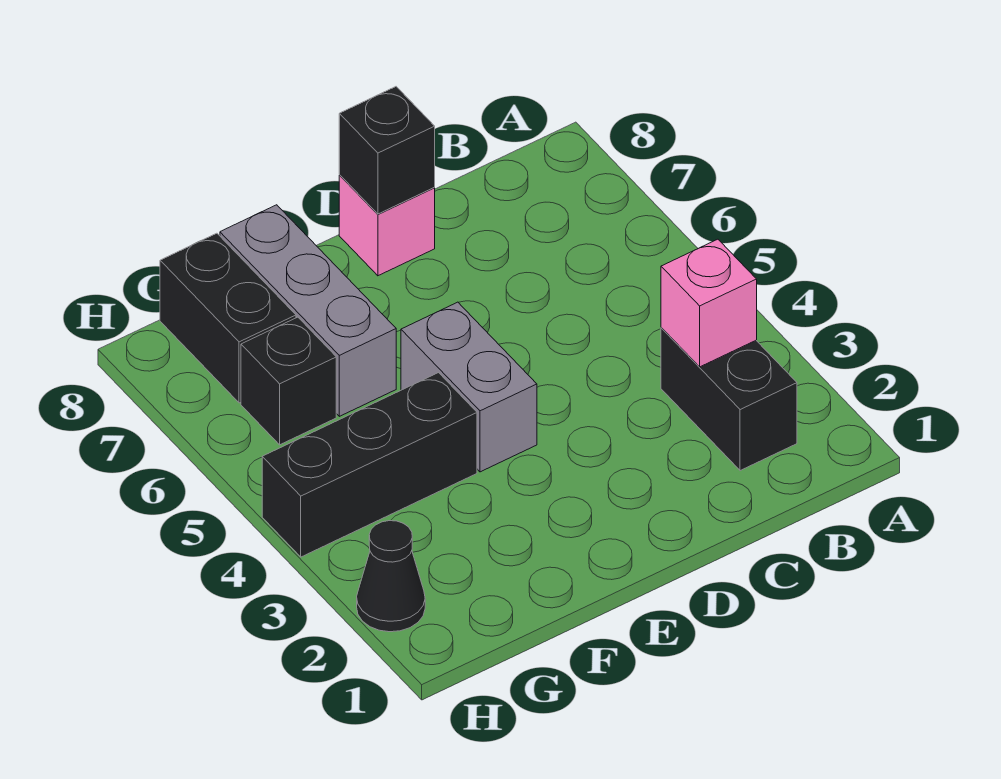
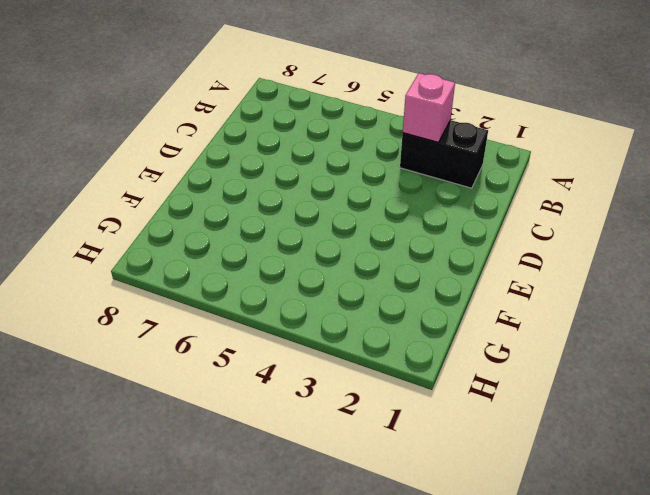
none -> pink brick D8 level 1
none -> grey brick E4:E5 level 1

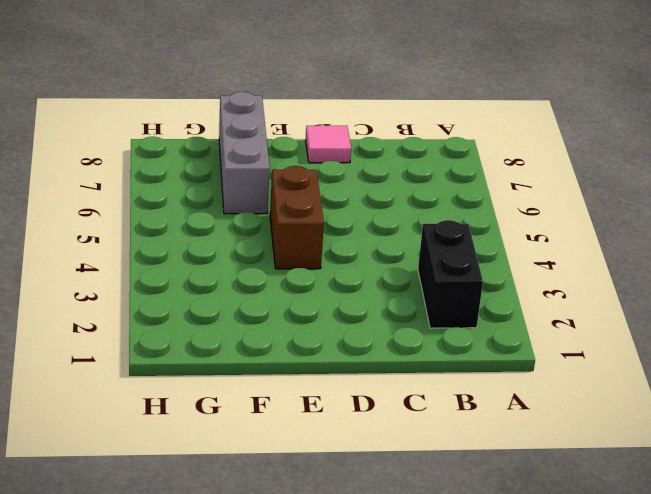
pink tile D8 level 1 -> pink brick D8 level 1
brown brick E4:E5 level 1 -> grey brick E4:E5 level 1
none -> black brick F4:H4 level 1
none -> black brick G6 level 1

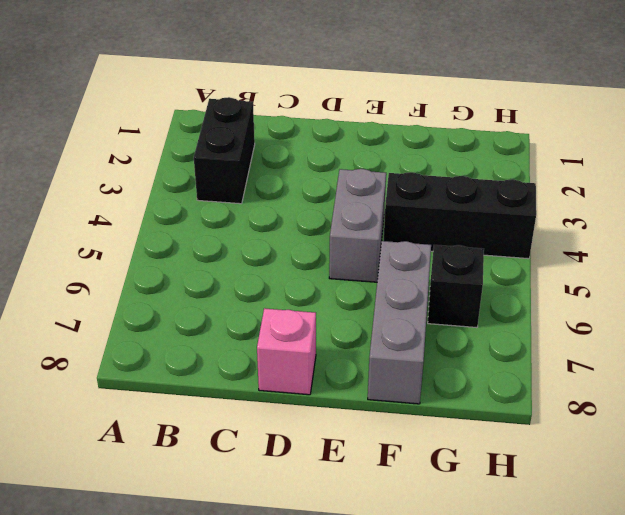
none -> black brick G7:G8 level 1
none -> black cone H2 level 1

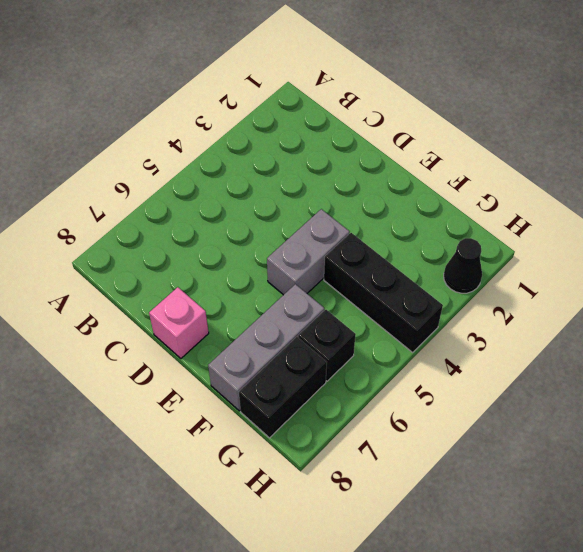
none -> black brick B2:B3 level 1
none -> pink brick B3 level 2

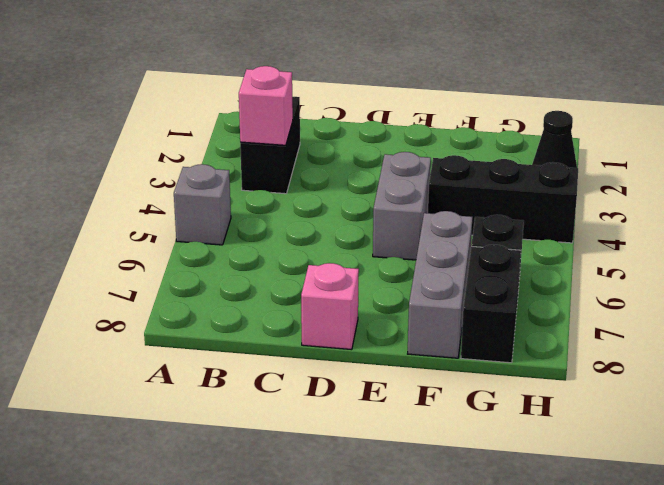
grey brick A5 level 1 -> none
none -> black brick D8 level 2

